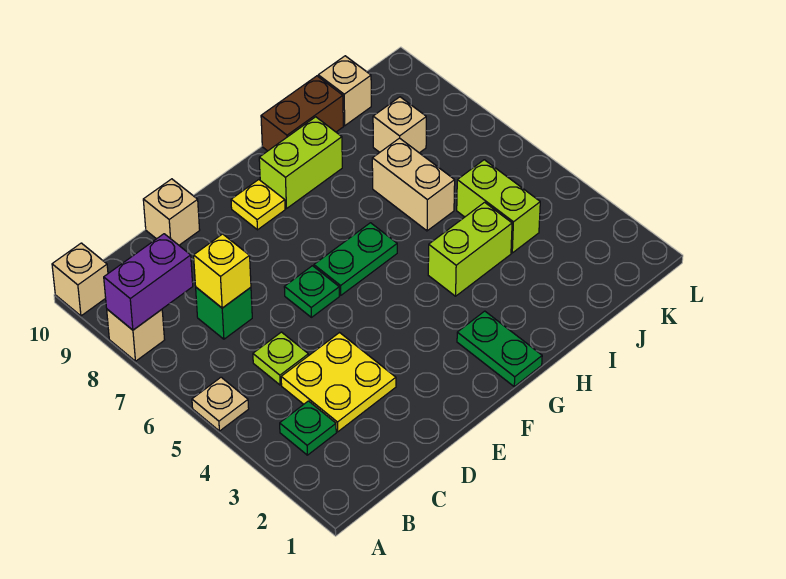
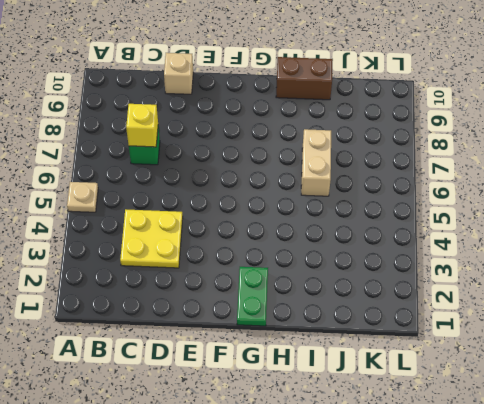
none -> tan brick A8 level 1
none -> tan brick A10 level 1
none -> green plate B3 level 1

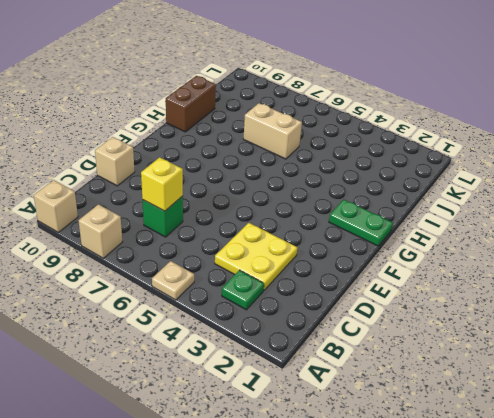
none -> lime plate C5 level 1
none -> green plate E6 level 1
none -> green plate F6:G6 level 1

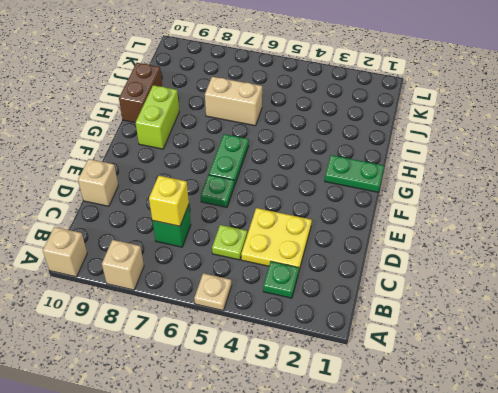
none -> yellow plate F9 level 1
none -> lime brick H4:I4 level 1
none -> lime brick J4:J5 level 1

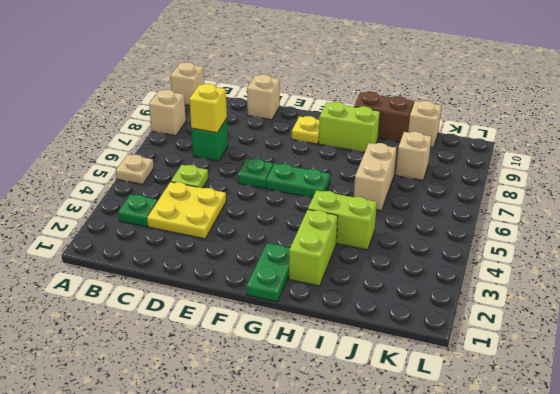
lime brick H2:H3 level 1 -> lime brick J4:J5 level 1
none -> purple brick A8:B8 level 2

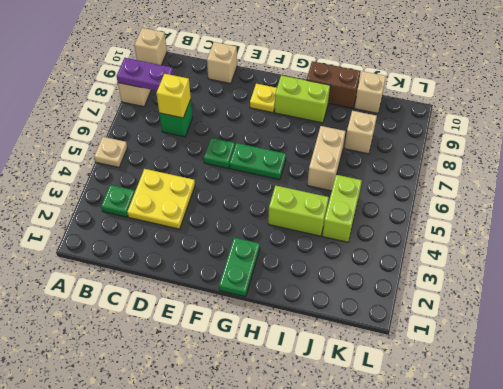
purple plate A8:B8 level 2 -> purple brick A8:B8 level 2
none -> lime plate C5 level 1

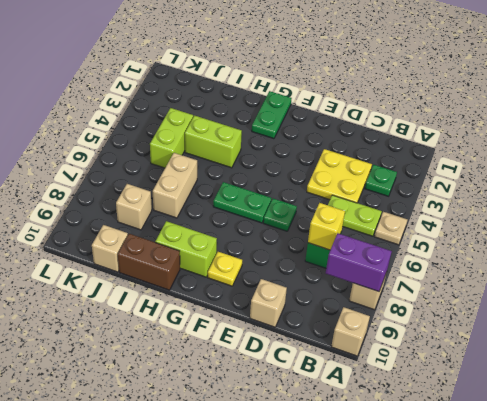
lime plate B5:C5 level 1 -> lime plate C5 level 1

